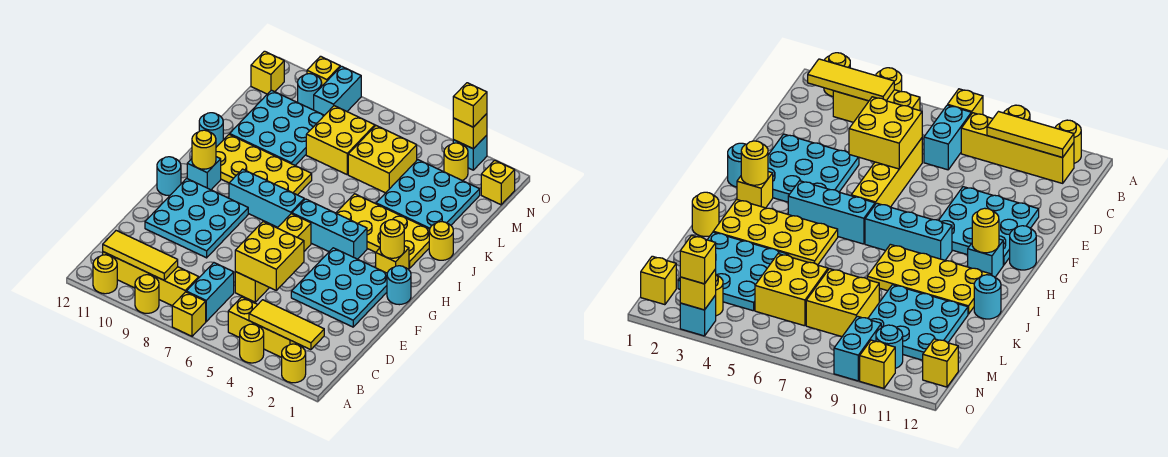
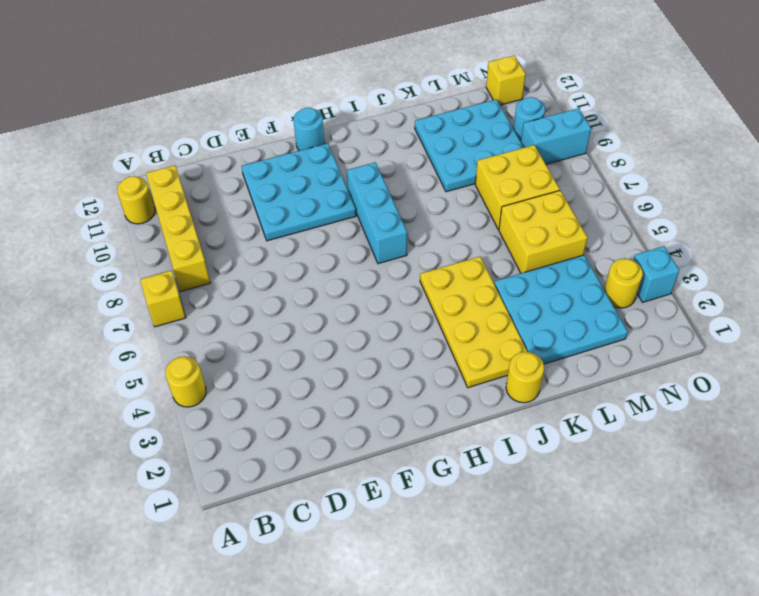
none -> yellow round brick A2 level 1
none -> yellow round brick A9 level 1
none -> yellow brick B3:B5 level 1
none -> cyan brick B7:C7 level 1

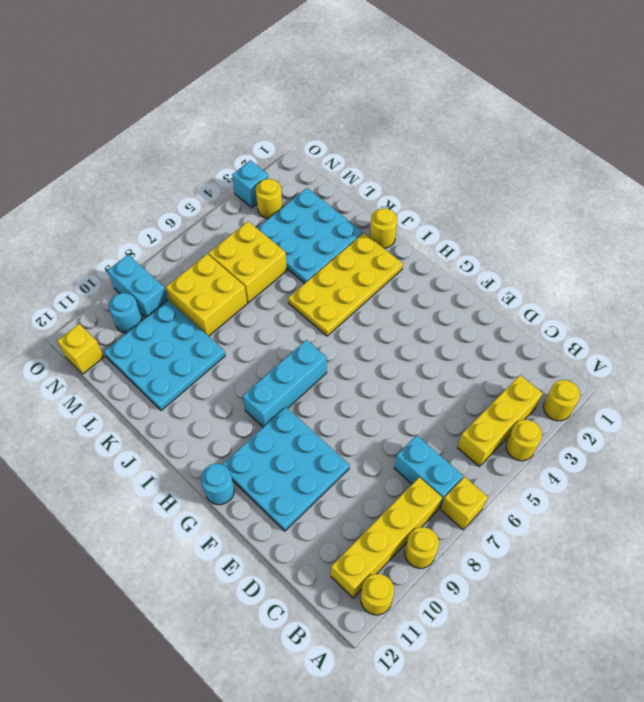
none -> yellow brick D6:G6 level 1
none -> cyan plate E2:G4 level 1
none -> cyan round brick G1 level 1
none -> yellow brick H2 level 1

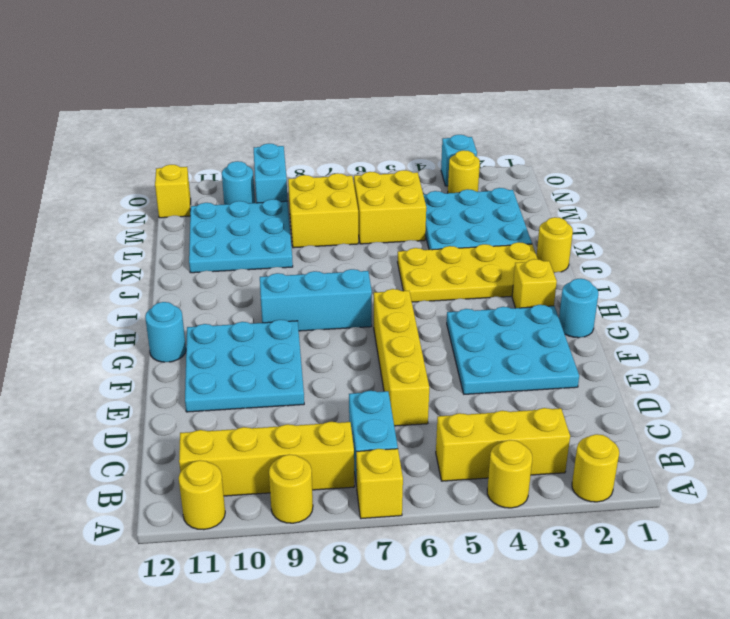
none -> cyan brick H4:H6 level 1
none -> cyan brick H11 level 1
none -> yellow plate I8:J11 level 1
none -> cyan round brick J12 level 1

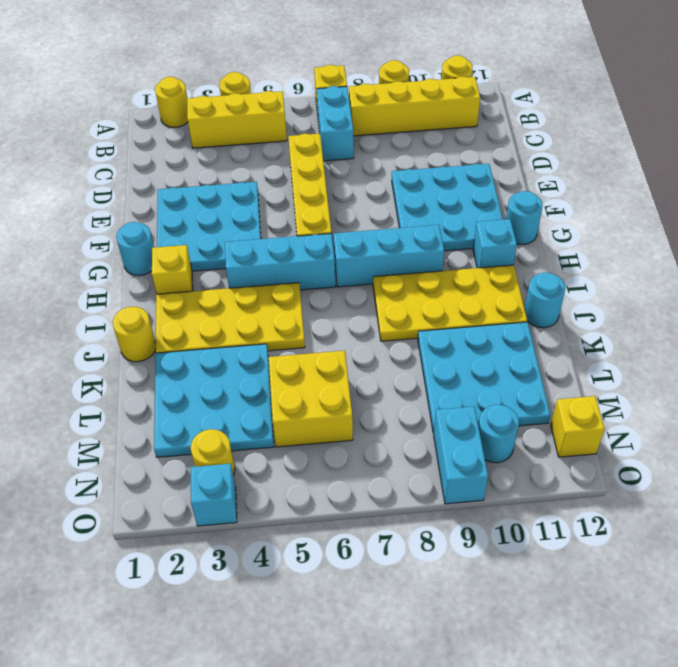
none -> yellow brick L7:M8 level 1
none -> yellow brick N1 level 1
none -> yellow brick O10 level 1
none -> yellow tile B2:B4 level 2

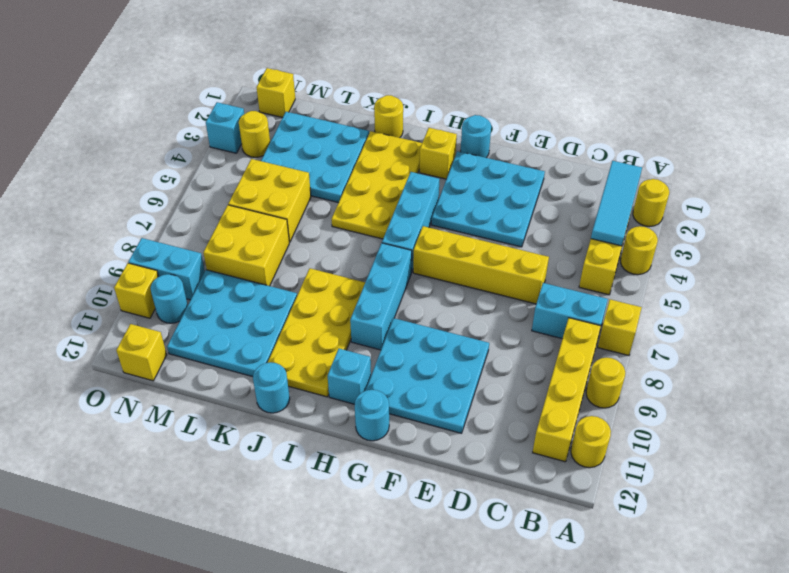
cyan tile B2:B4 level 2 -> yellow tile B2:B4 level 2
none -> yellow tile B9:B11 level 2
none -> yellow brick D5:E6 level 2
none -> yellow round brick H2 level 2
none -> yellow round brick H11 level 2

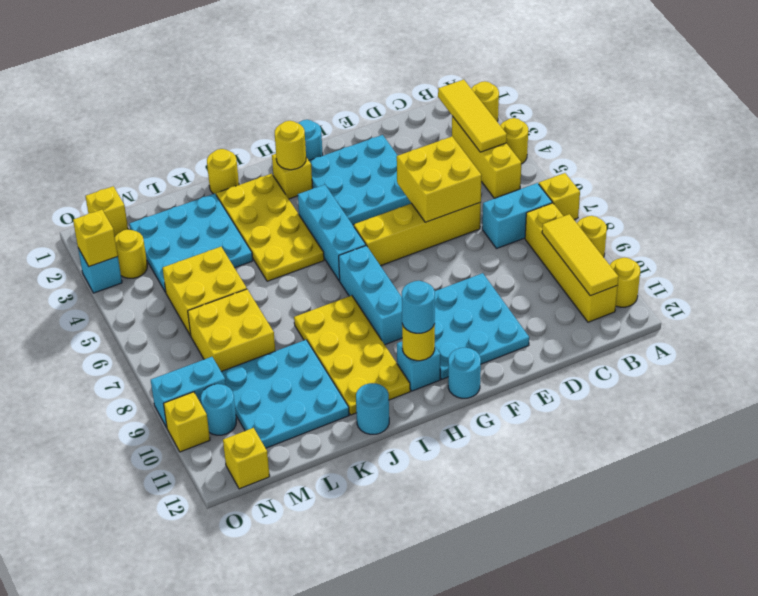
cyan round brick H11 level 3 -> none
none -> yellow brick O3 level 3

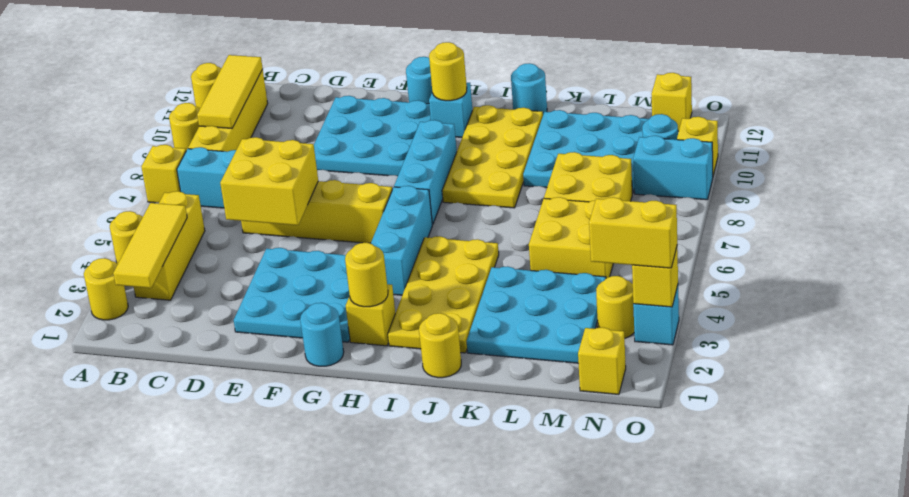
yellow brick N3:O3 level 3 -> yellow brick O3 level 3

